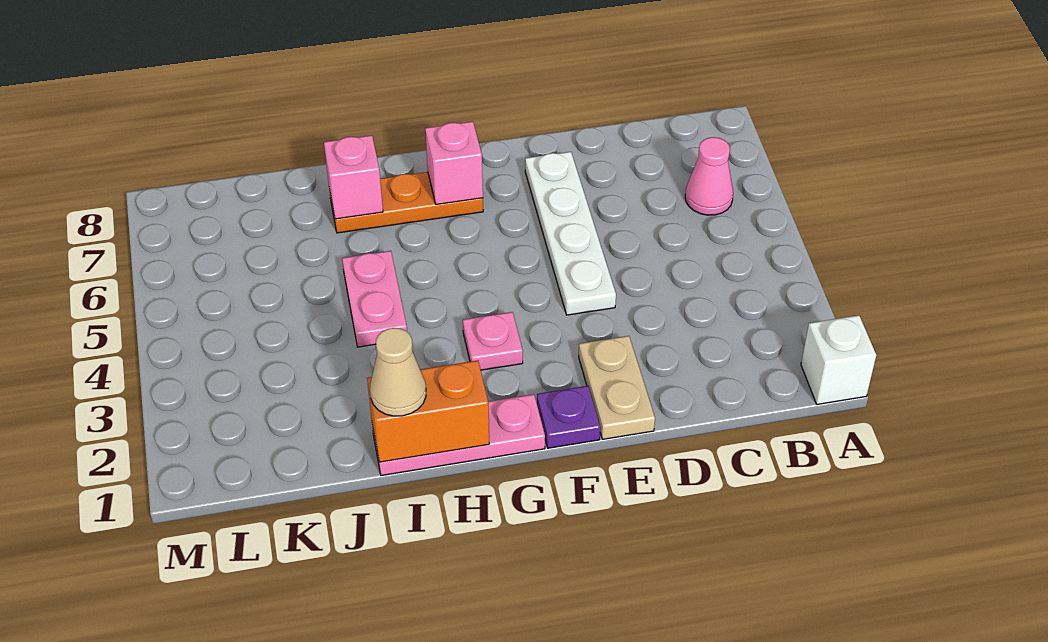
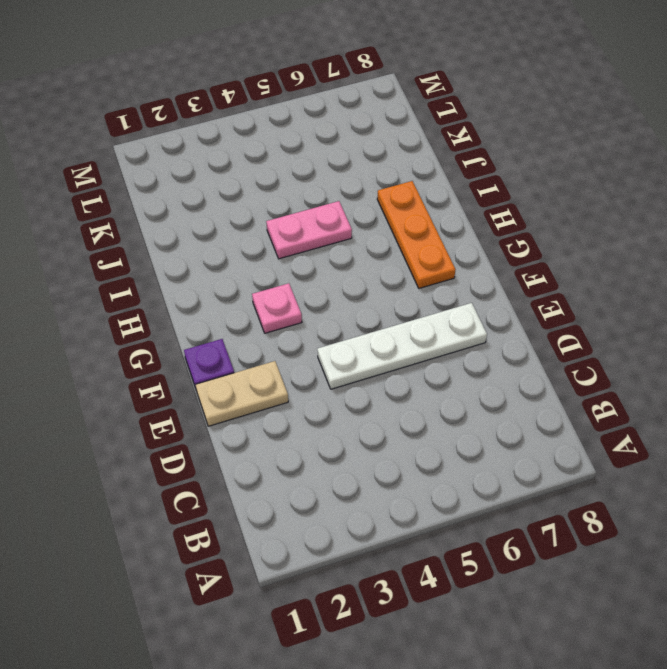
none -> white brick A1 level 1
none -> pink cone B6 level 1
none -> pink plate G1:I1 level 1

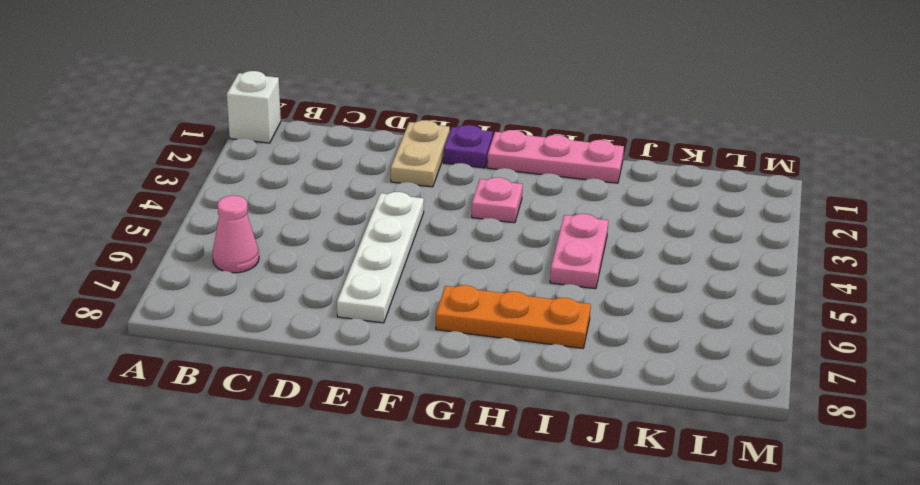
none -> pink brick G7 level 2
none -> orange brick H1:I1 level 2
none -> pink brick I7 level 2

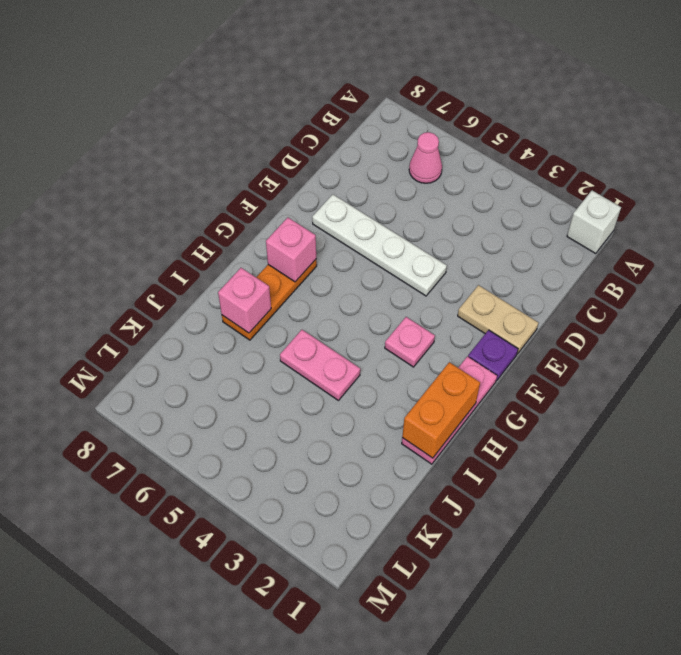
none -> tan cone I1 level 3

